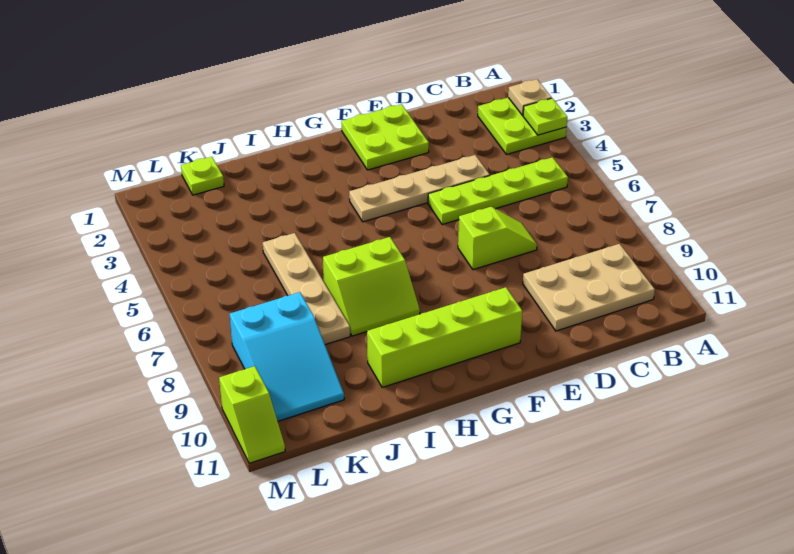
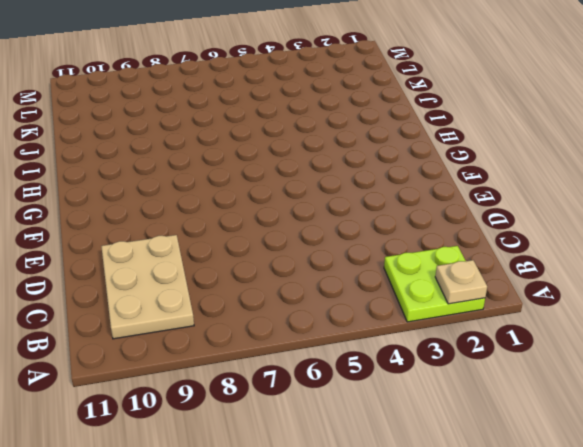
none -> lime plate B5:E5 level 1
none -> tan plate D4:G4 level 1
none -> lime slope D7:E7 level 1 top E

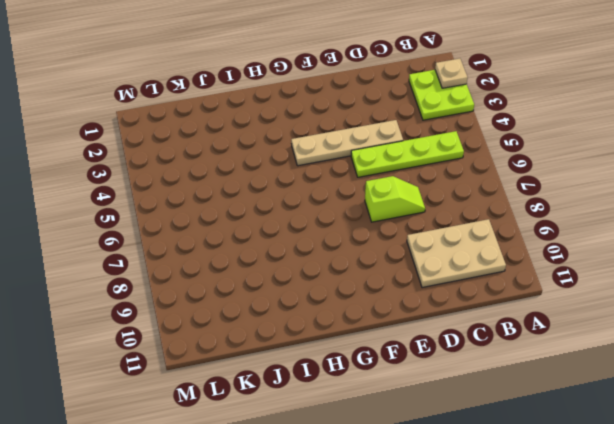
none -> lime plate E1:F2 level 1
none -> lime brick F10:I10 level 1
none -> lime slope H7:I8 level 1 top 7

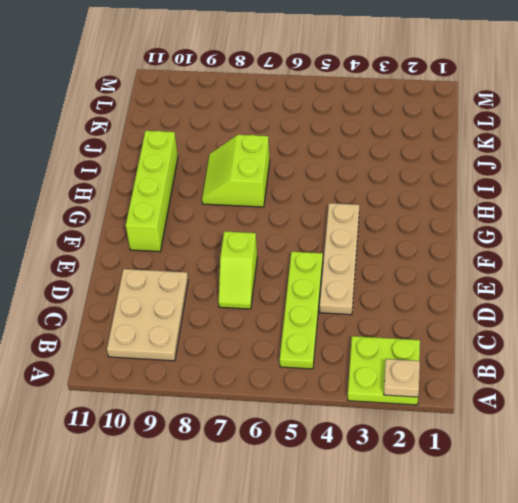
none -> lime plate E1:F2 level 1
none -> tan plate J5:J8 level 1
none -> lime plate K1 level 1

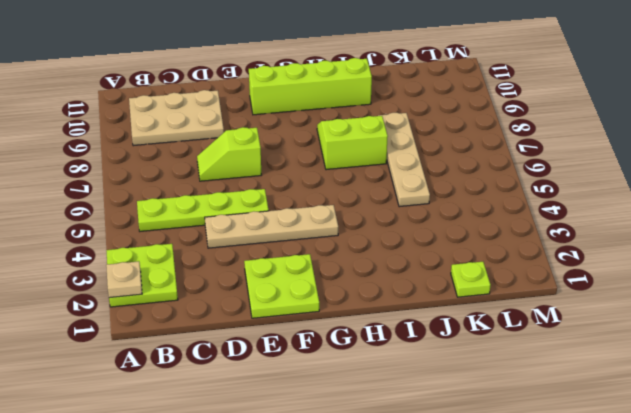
none -> cyan slope K8:L10 level 1 top 8
none -> lime slope M10:M11 level 1 top 10
none -> lime plate A3 level 2

